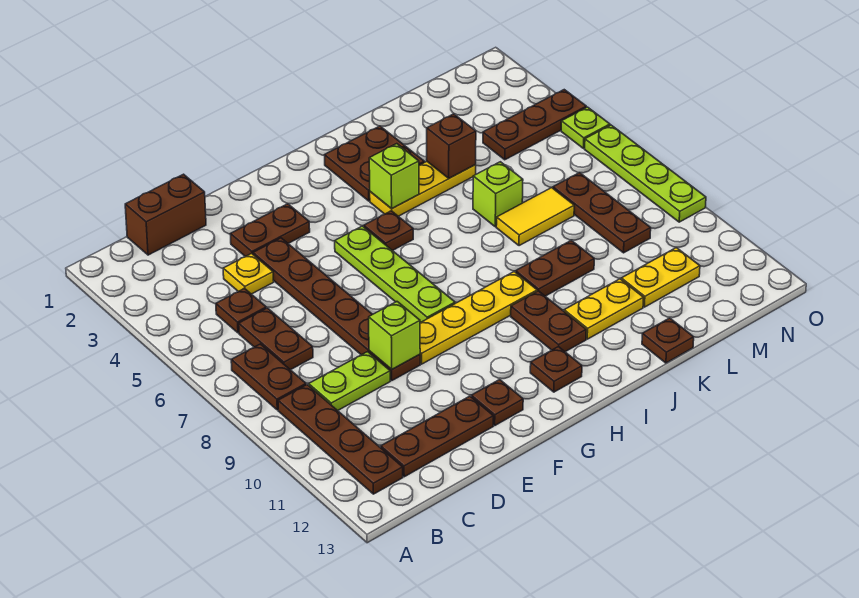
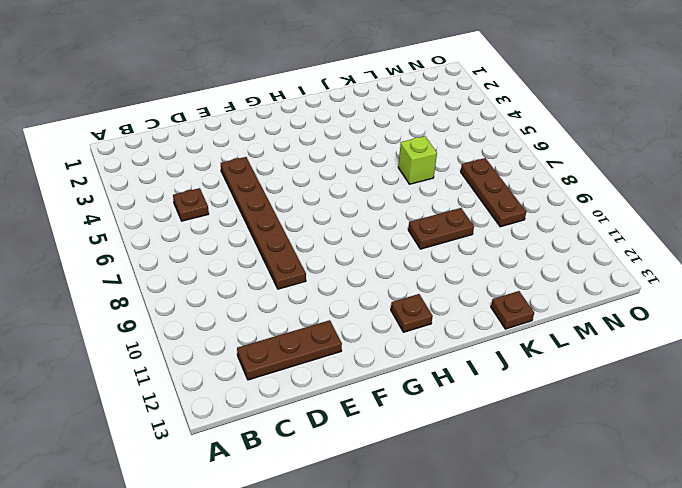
none -> brown plate B7:B8 level 1
none -> brown plate B9:B12 level 1
none -> brown brick C1:D1 level 1
none -> brown plate C6:C7 level 1

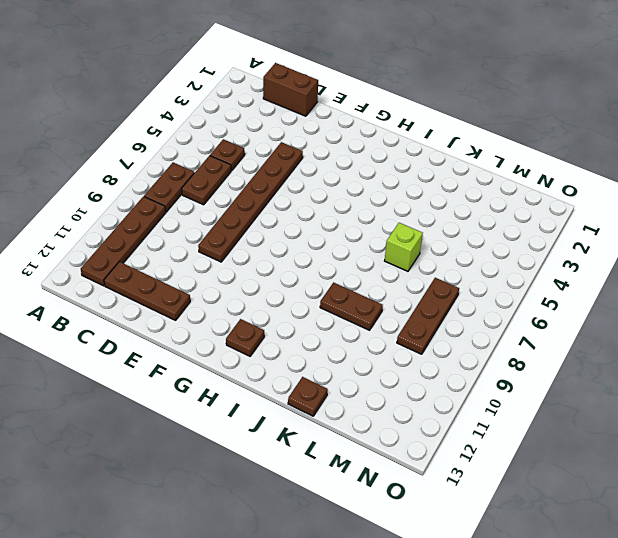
none -> lime plate C9:D9 level 1
none -> yellow plate D4 level 1
none -> brown plate E3:F3 level 1
none -> yellow plate F9:I9 level 1

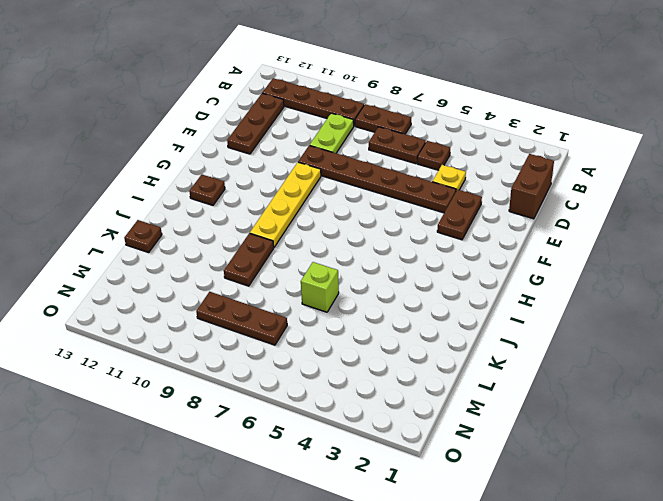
none -> brown plate F12 level 1
none -> lime plate G5:G8 level 1
none -> brown plate H5 level 1
none -> brown plate I2:J3 level 1

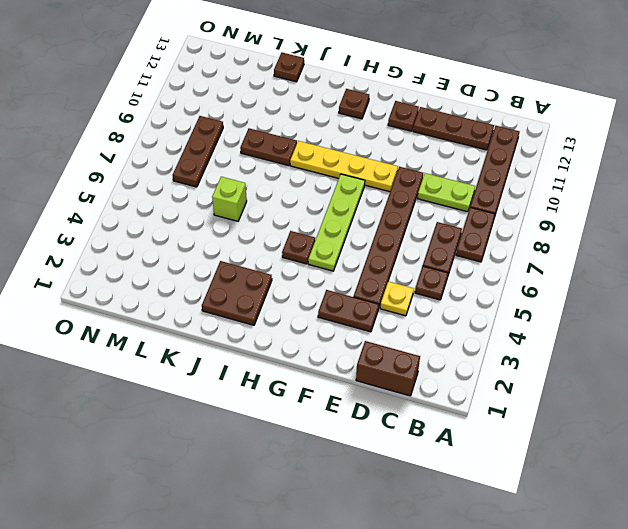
none -> yellow plate I4:K4 level 1
none -> brown plate I10:I11 level 1
none -> yellow plate J11:K11 level 1
none -> yellow tile K7:L7 level 1

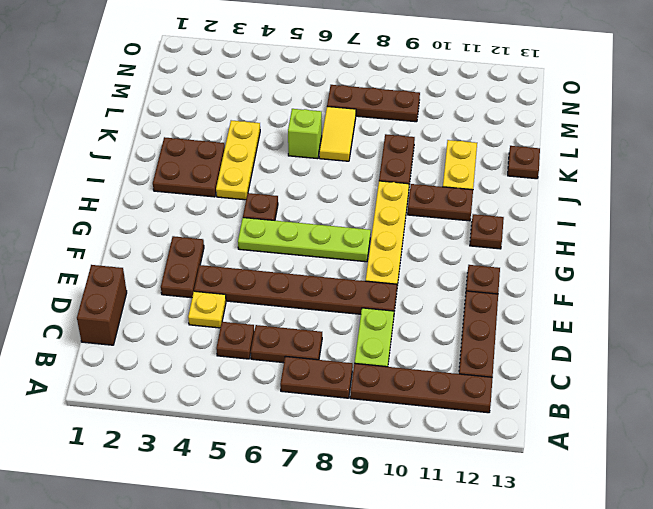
none -> yellow plate L11:M11 level 1
none -> brown plate M4:O4 level 1
none -> lime plate O5 level 1
none -> lime plate O6:O9 level 1

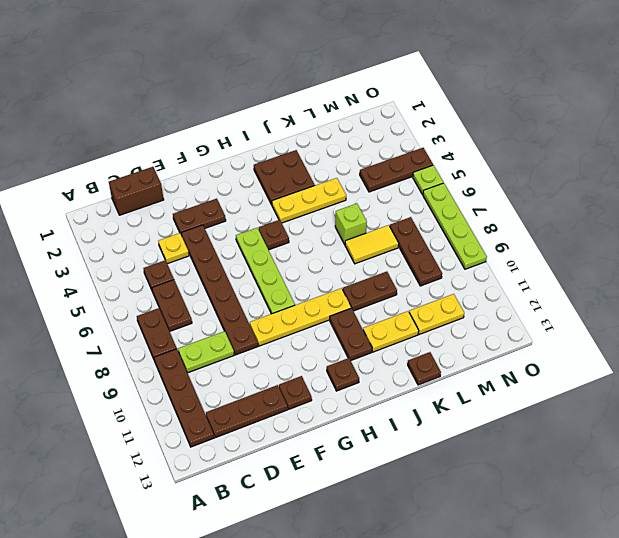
none -> lime brick E9 level 2
none -> lime brick I4 level 2
none -> brown brick K4 level 2

